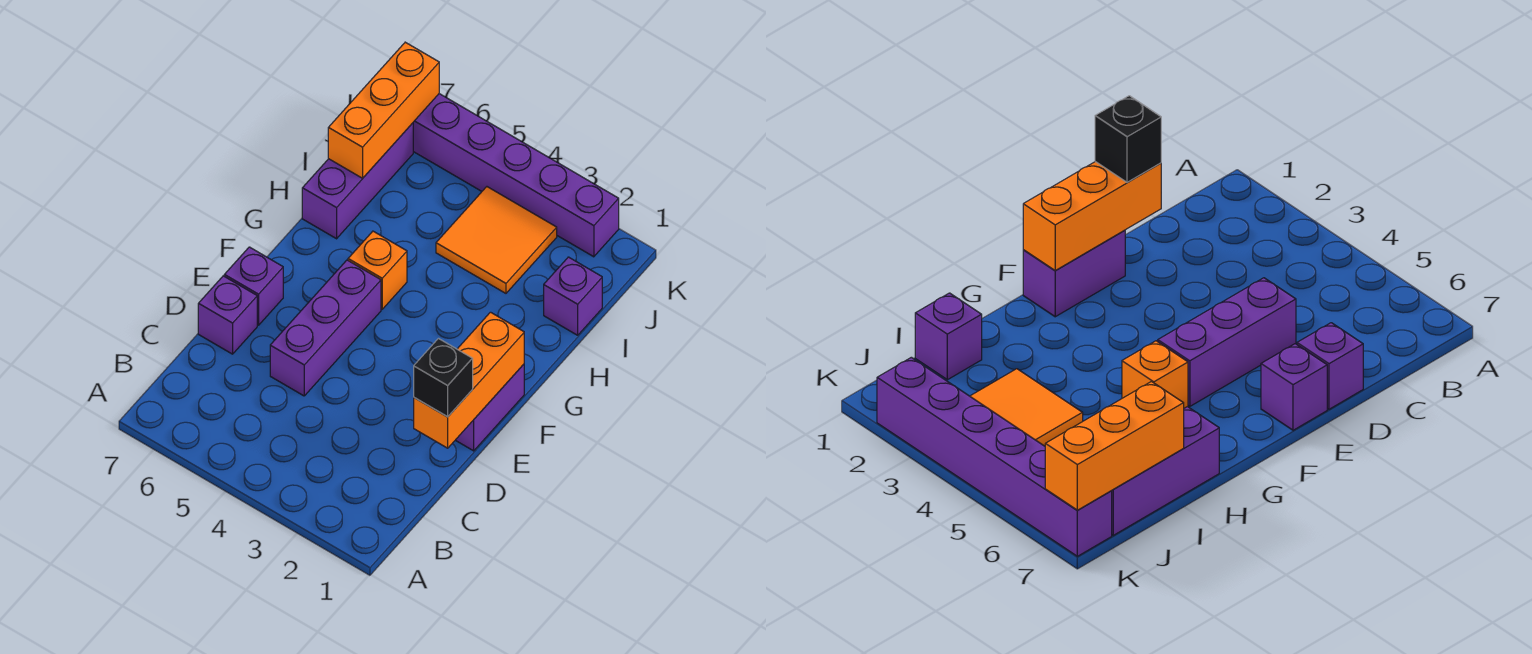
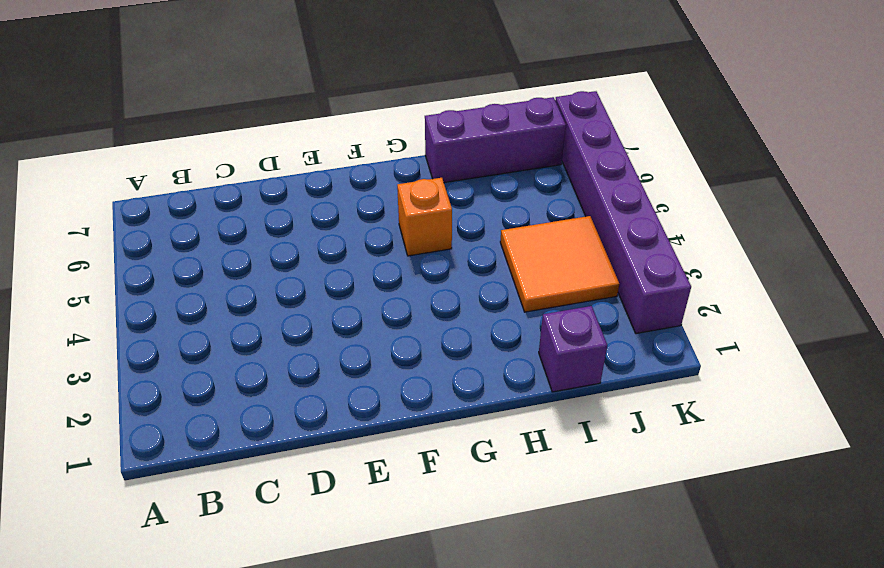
none -> purple brick D5:F5 level 1
none -> purple brick D7 level 1
none -> purple brick E1:F1 level 1

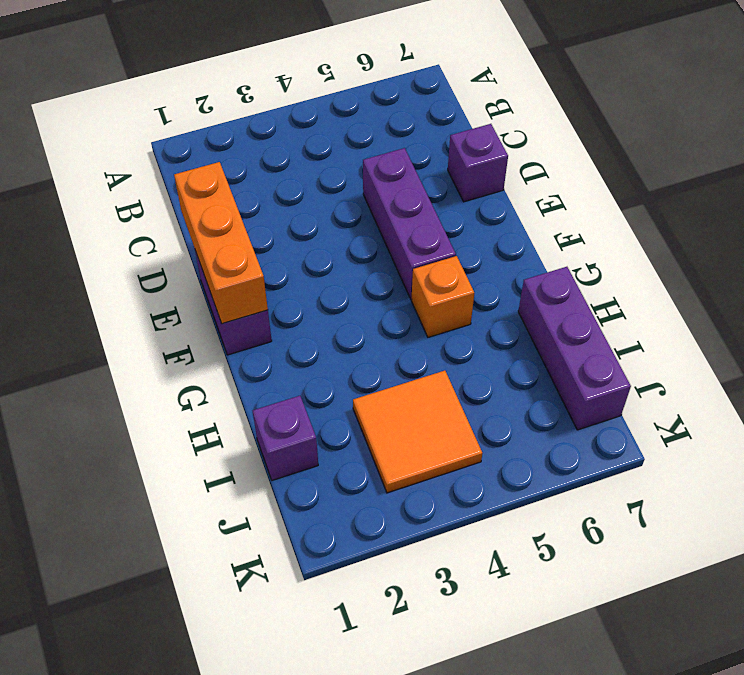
none -> purple brick E7 level 1
none -> purple brick K2:K7 level 1
none -> orange brick I7:K7 level 2

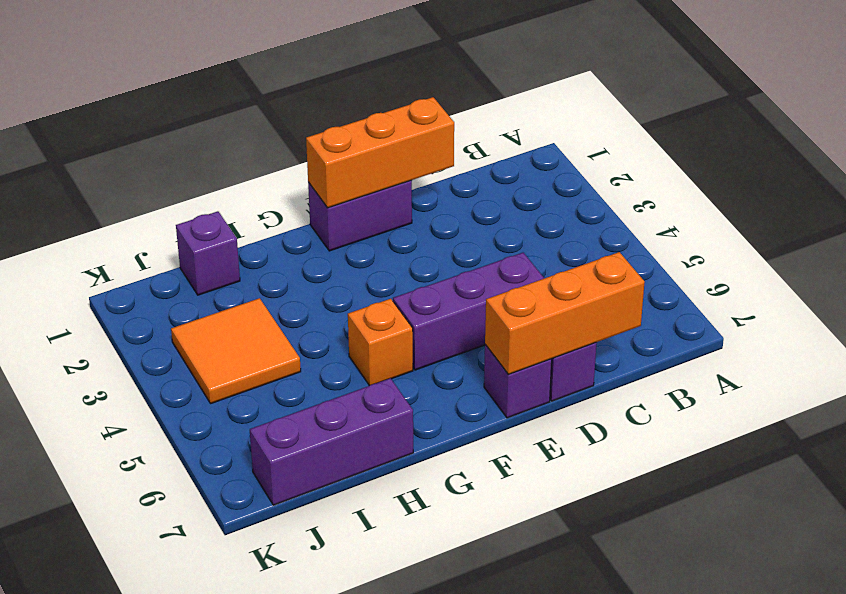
orange brick C7:E7 level 2 -> orange brick I7:K7 level 2
none -> purple brick K2:K7 level 1
none -> black brick D1 level 3

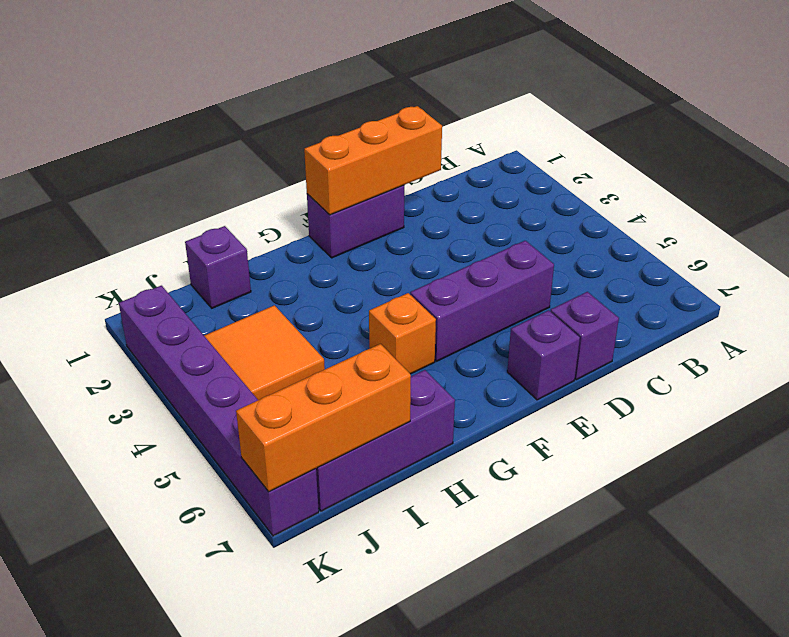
none -> black brick D1 level 3

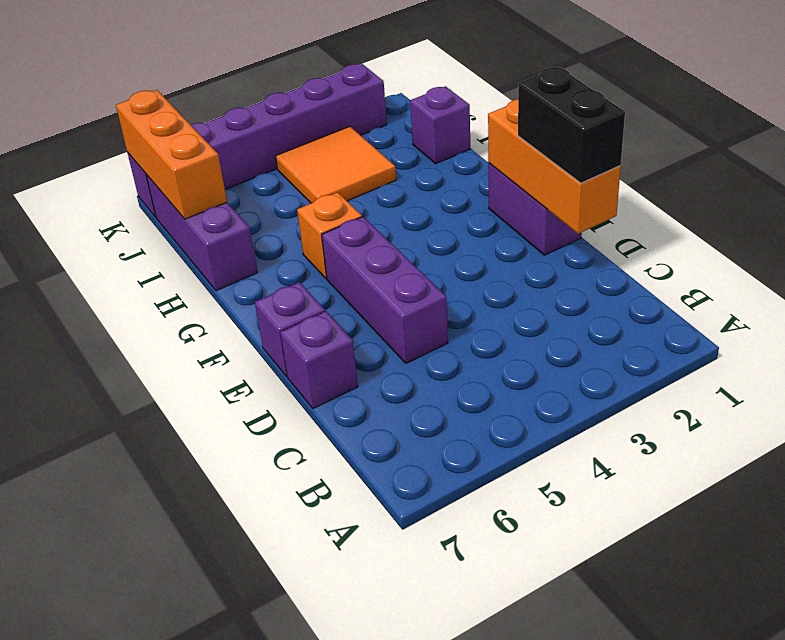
black brick D1:E1 level 3 -> black brick D1 level 3

